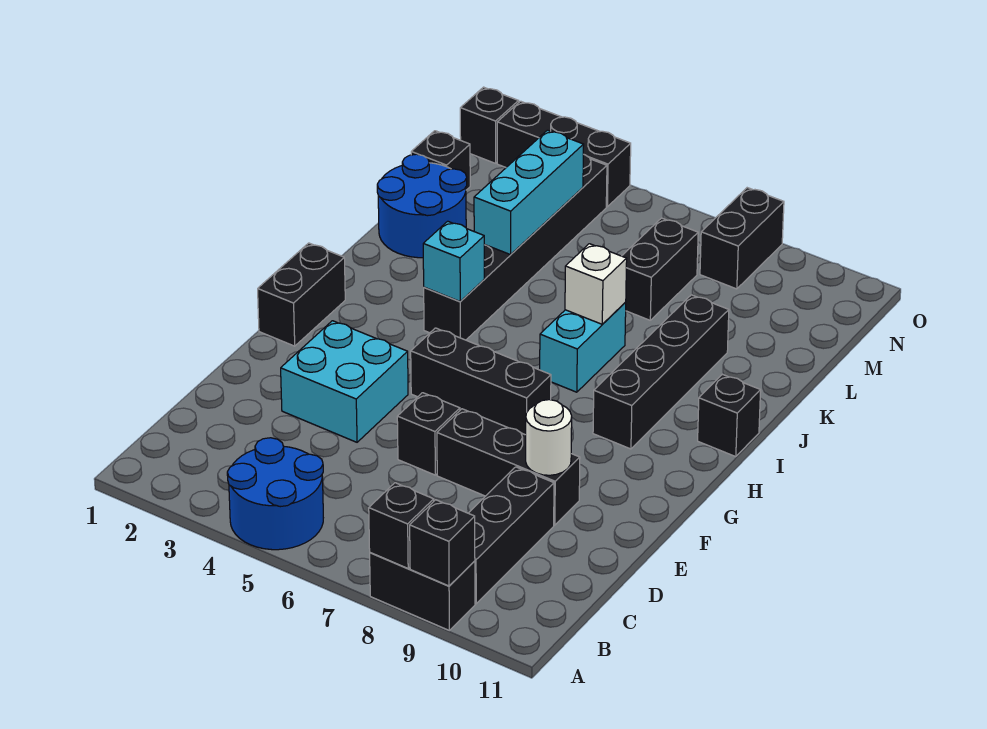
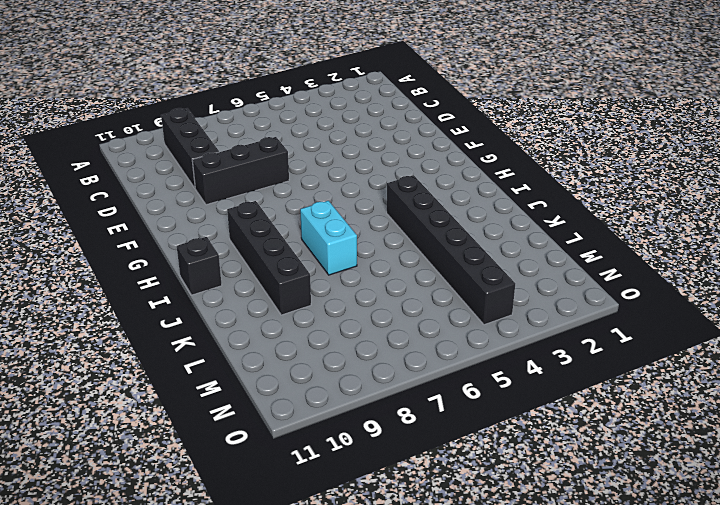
none -> blue round brick A4:B5 level 1
none -> black brick A8:A9 level 1
none -> cyan brick E3:F4 level 1

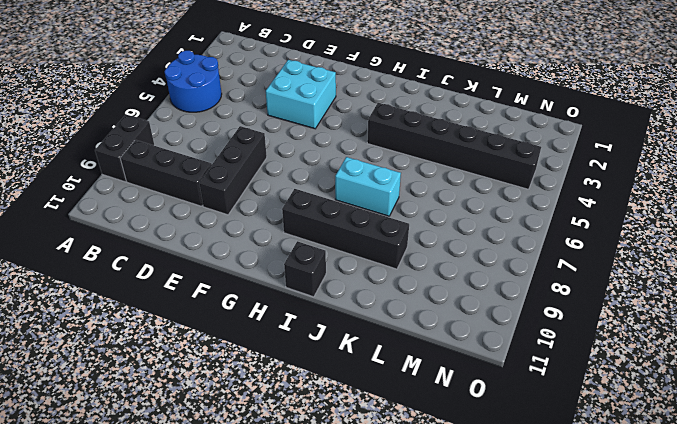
none -> black brick E6 level 1
none -> black brick G1:H1 level 1
none -> black brick G5:G7 level 1

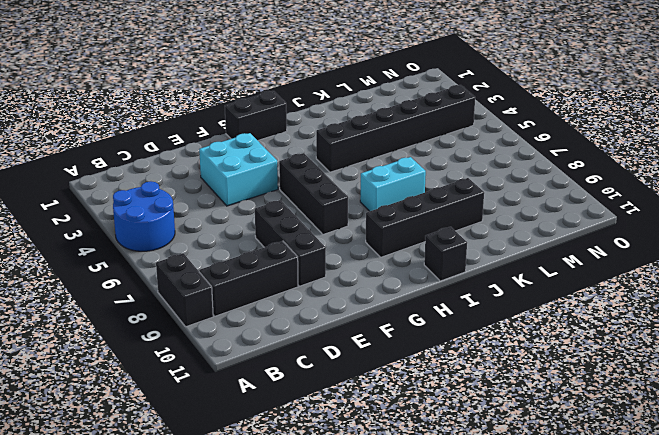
none -> black brick E6 level 1
none -> blue round brick K1:L2 level 1
none -> black brick L7:M7 level 1

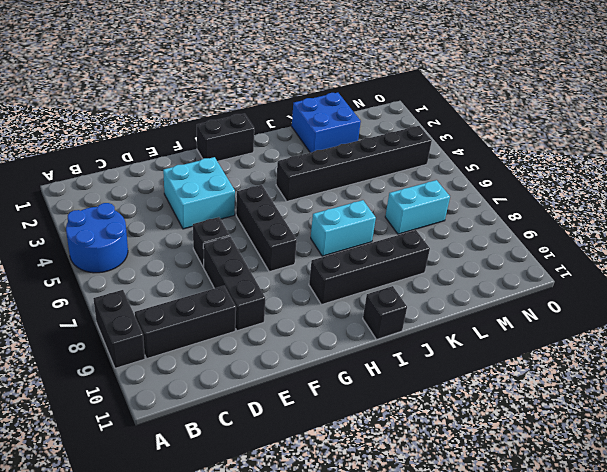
blue brick K1:L2 level 1 -> blue round brick K1:L2 level 1
cyan brick L7:M7 level 1 -> black brick L7:M7 level 1
none -> black brick M1 level 1
none -> black brick N8:O8 level 1
none -> black brick O1 level 1

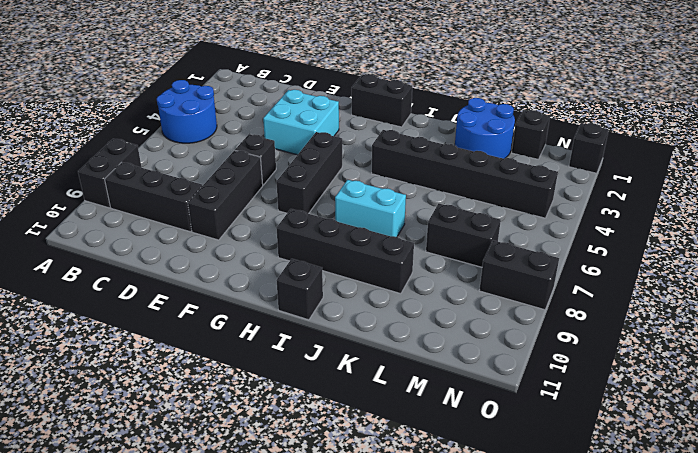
none -> black brick O2:O4 level 1
none -> black brick A8 level 2
none -> black brick A9 level 2

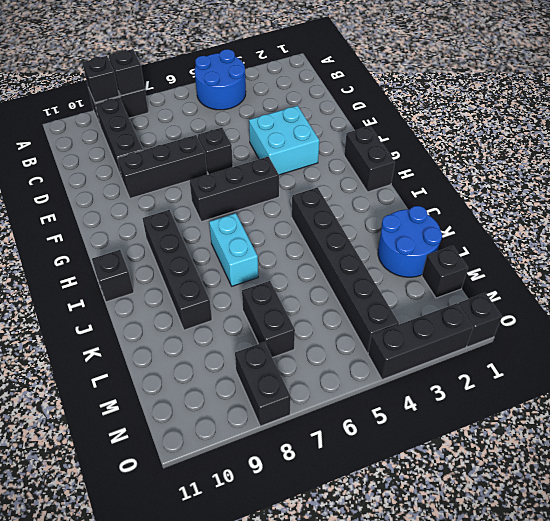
none -> white round brick E9 level 2
none -> cyan brick I4 level 2
none -> white brick J7 level 2

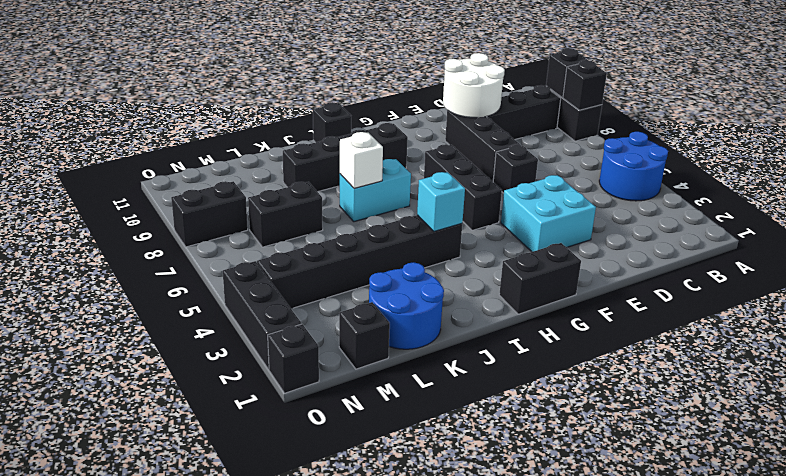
white round brick D9:E10 level 2 -> white round brick E9 level 2
none -> cyan brick K4:M4 level 2

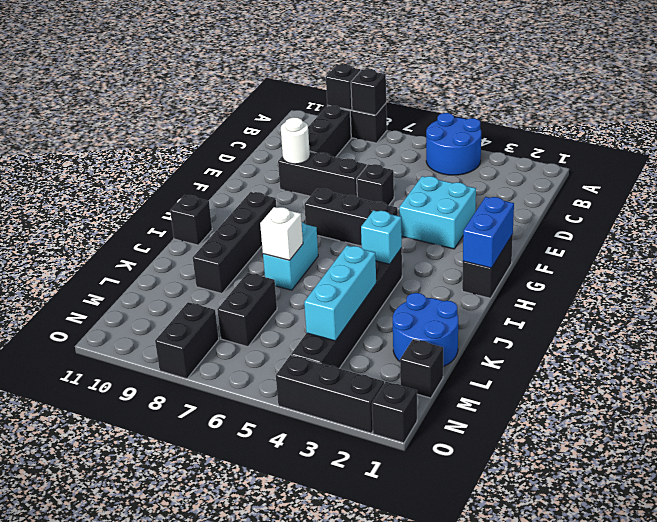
blue brick G1:H1 level 2 -> none

